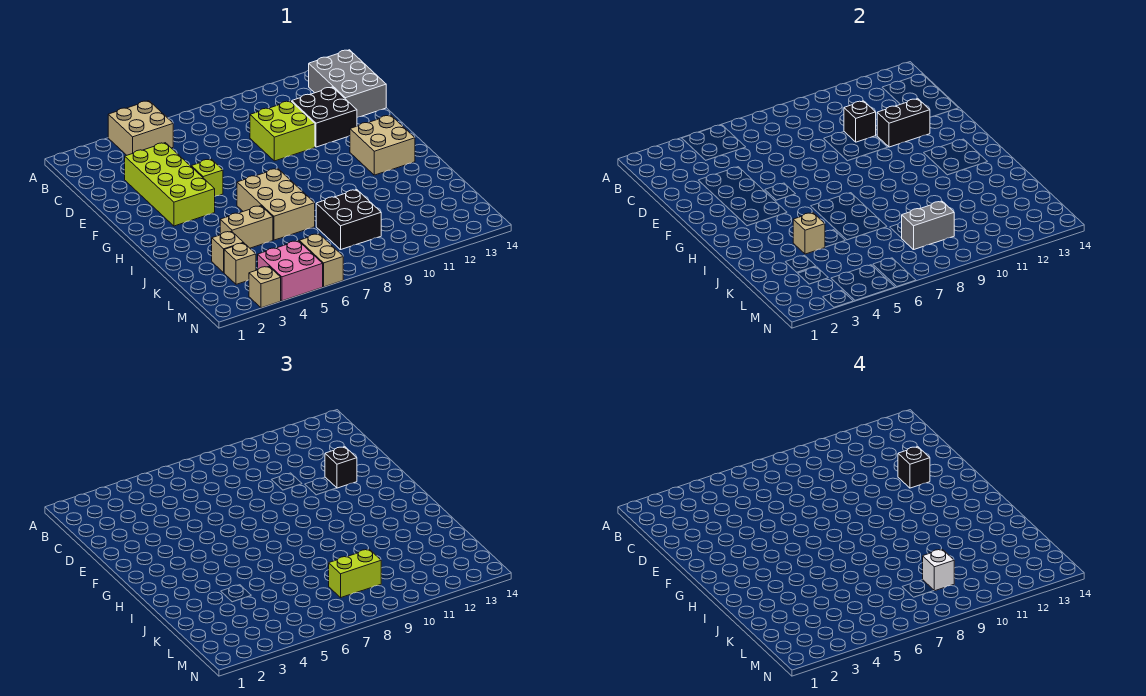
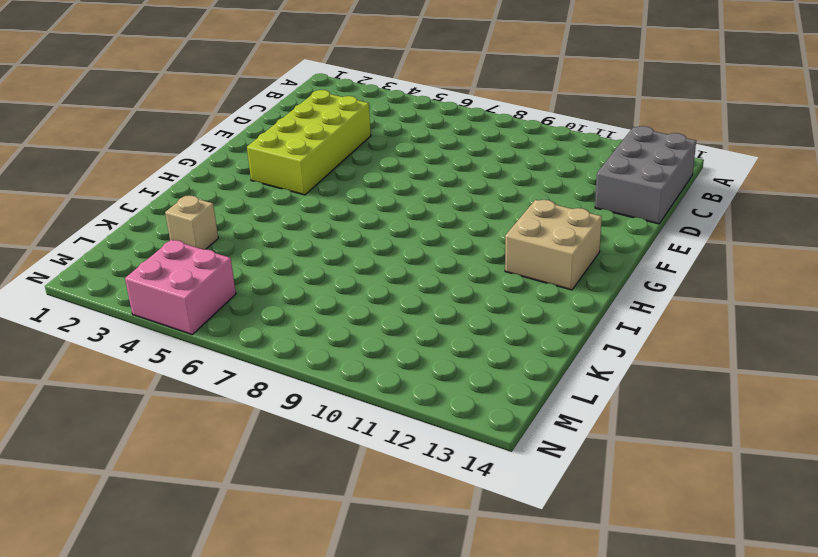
none -> tan brick A4:B5 level 1
none -> lime brick D9:E10 level 1
none -> black brick D11:E12 level 1

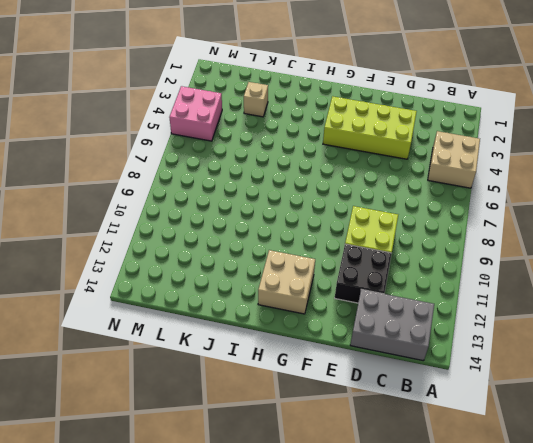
none -> lime brick F5 level 1
none -> tan brick H6:J7 level 1
none -> tan brick J4:J5 level 1

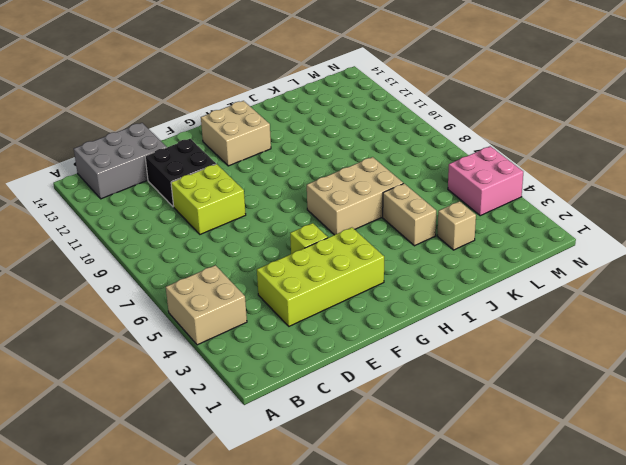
none -> black brick K8:L9 level 1
none -> tan brick L3 level 1
none -> tan brick M6:N6 level 1

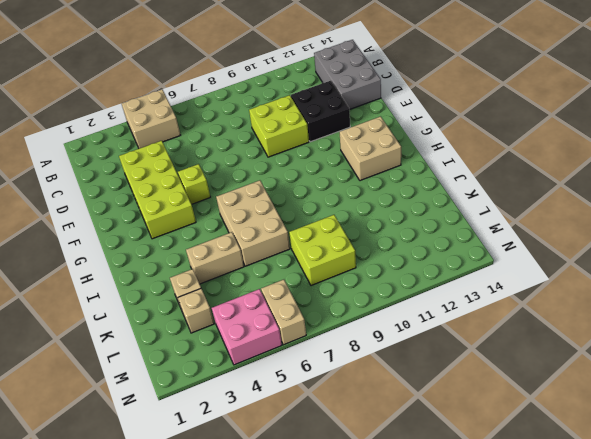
lime brick K8:L9 level 1 -> black brick K8:L9 level 1
none -> tan brick N3 level 1
none -> black brick D10 level 2
none -> black brick E11:E12 level 2

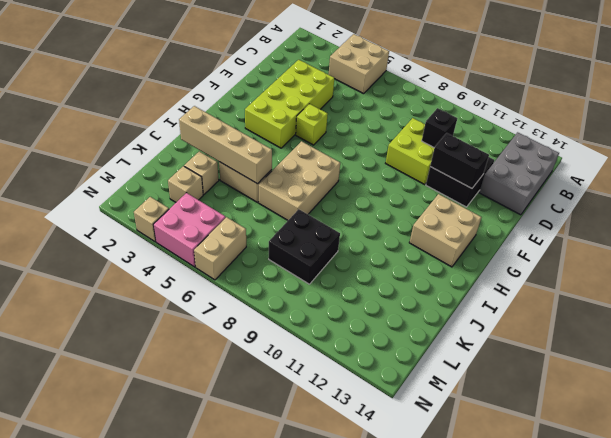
tan brick J2:J5 level 2 -> tan brick J4 level 2
none -> grey brick L8:L9 level 2
none -> black brick E12 level 3
none -> lime brick L8:L9 level 3

